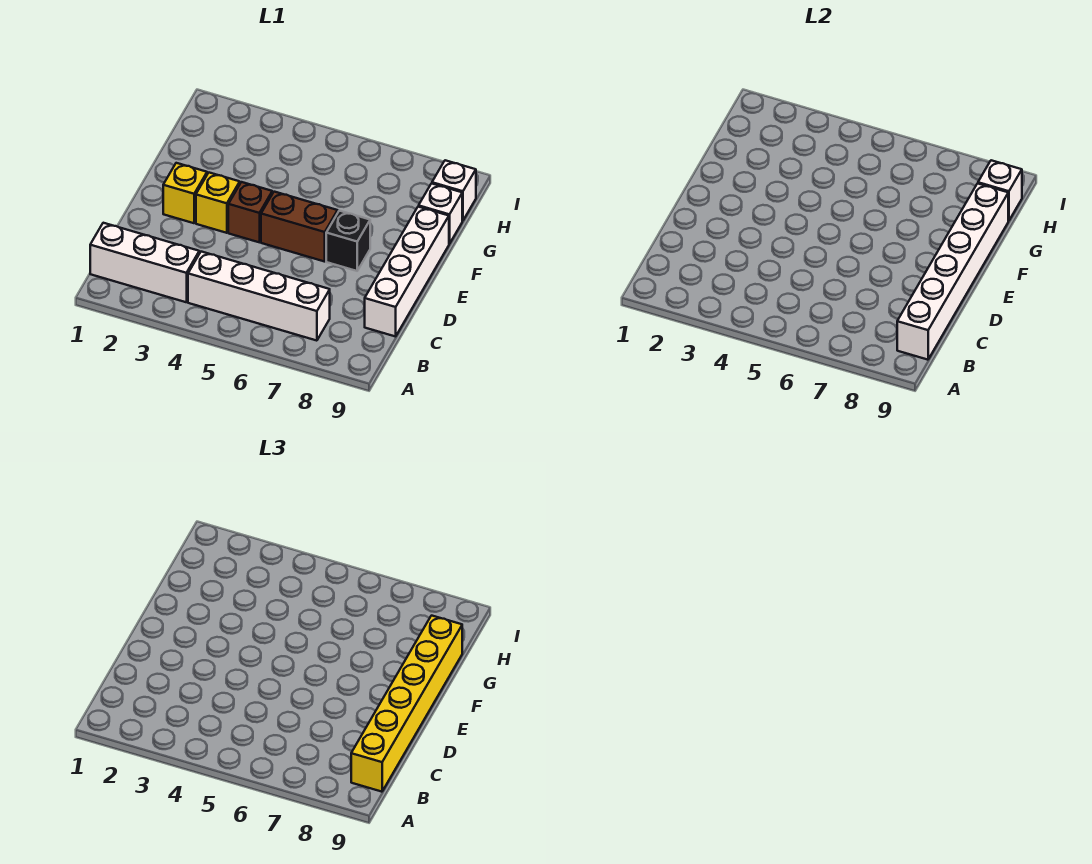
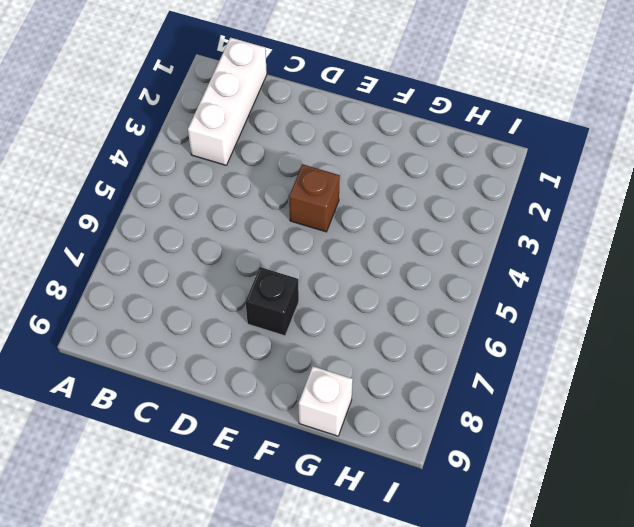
none -> white brick B4:B7 level 1
none -> white brick C9:F9 level 1
none -> yellow brick E2 level 1

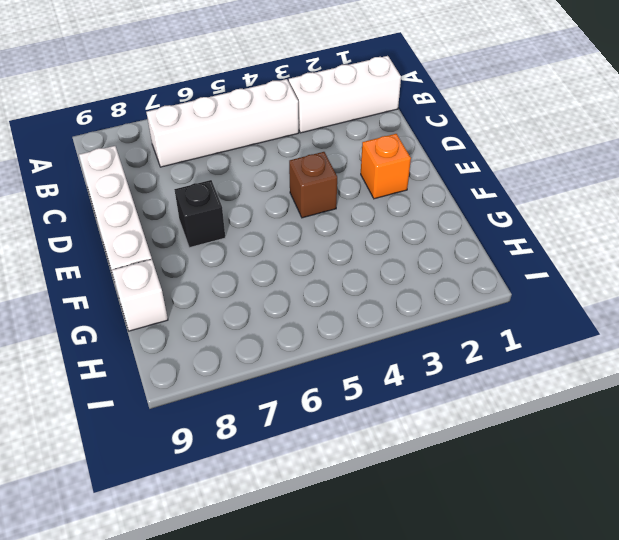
orange brick E2 level 1 -> yellow brick E2 level 1
none -> yellow brick E3 level 1
none -> brown brick E5:E6 level 1
none -> white brick H9 level 1

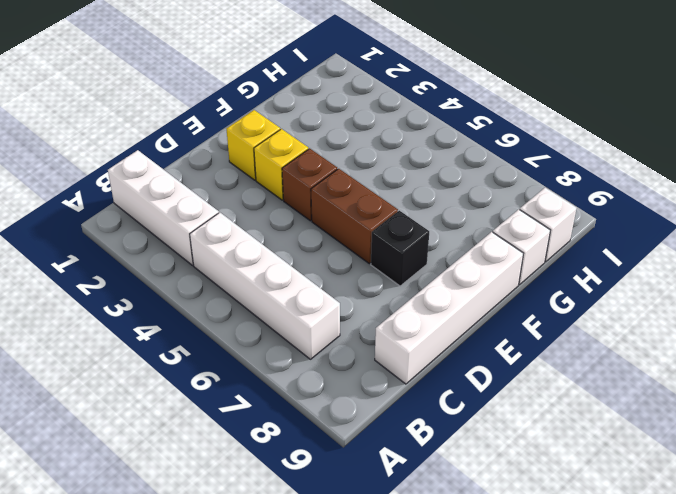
none -> white brick B9:G9 level 2
none -> white brick H9 level 2
none -> yellow brick B9:G9 level 3

